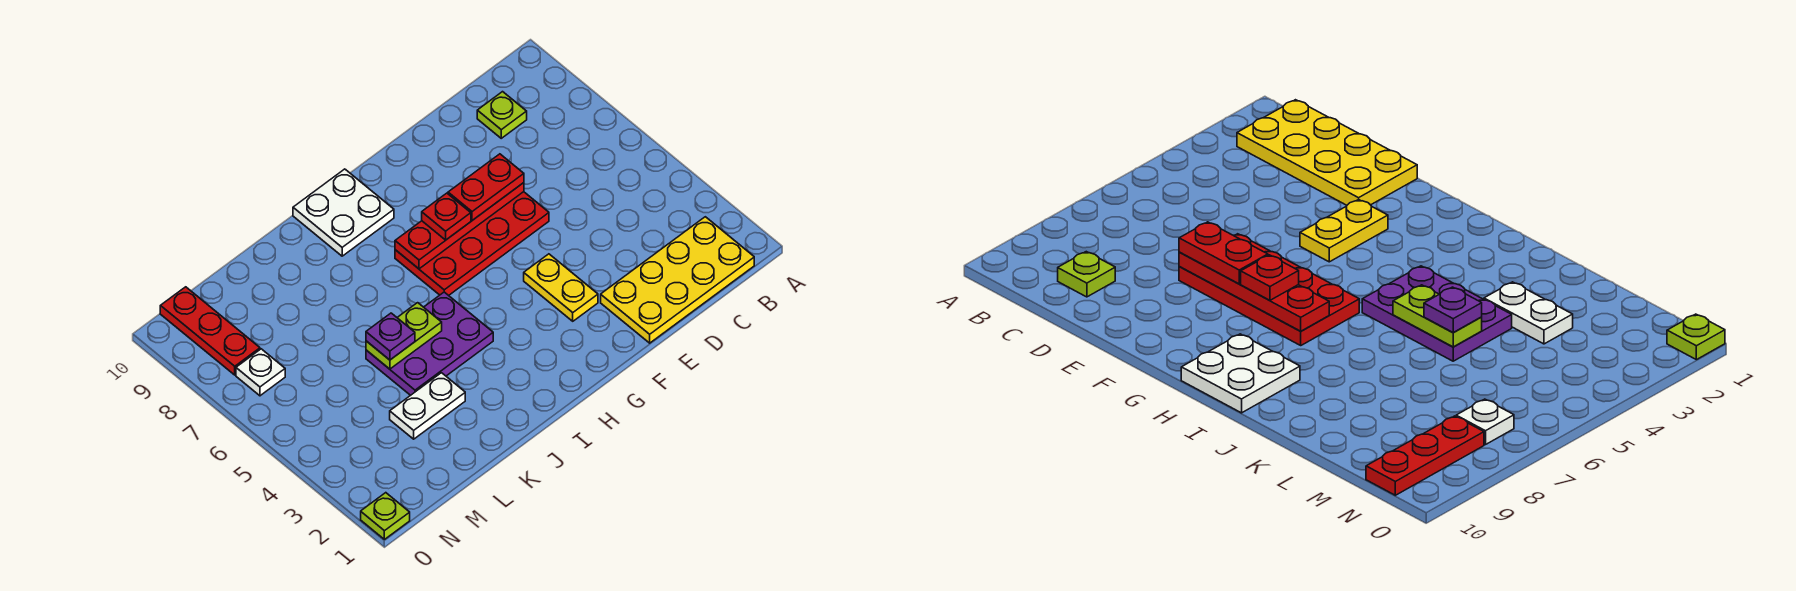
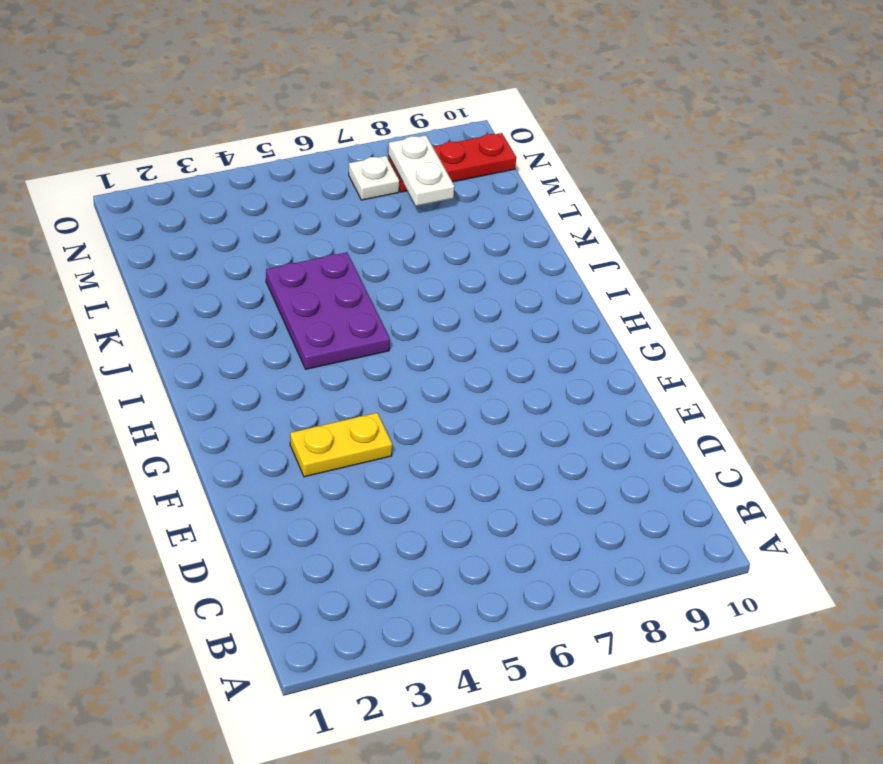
white plate M8:N8 level 2 -> white plate K3:L3 level 1
none -> yellow plate B1:E2 level 1
none -> lime plate C9 level 1
none -> red plate E6:H7 level 1

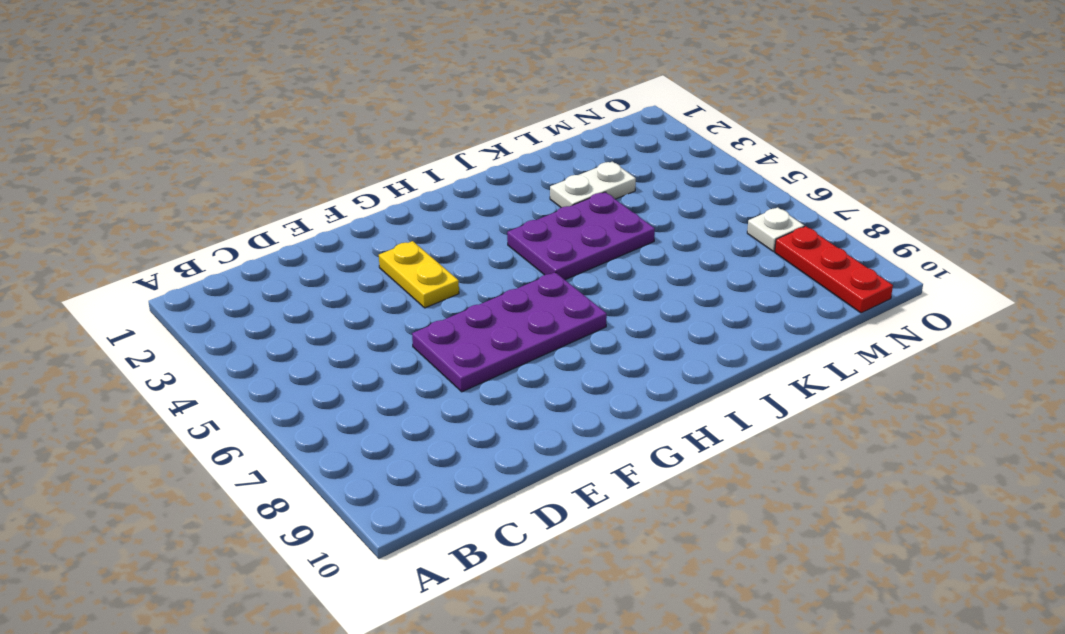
purple plate E6:H7 level 1 -> red plate E6:H7 level 1
none -> yellow plate B1:E2 level 1
none -> lime plate C9 level 1
none -> white plate H9:I10 level 1

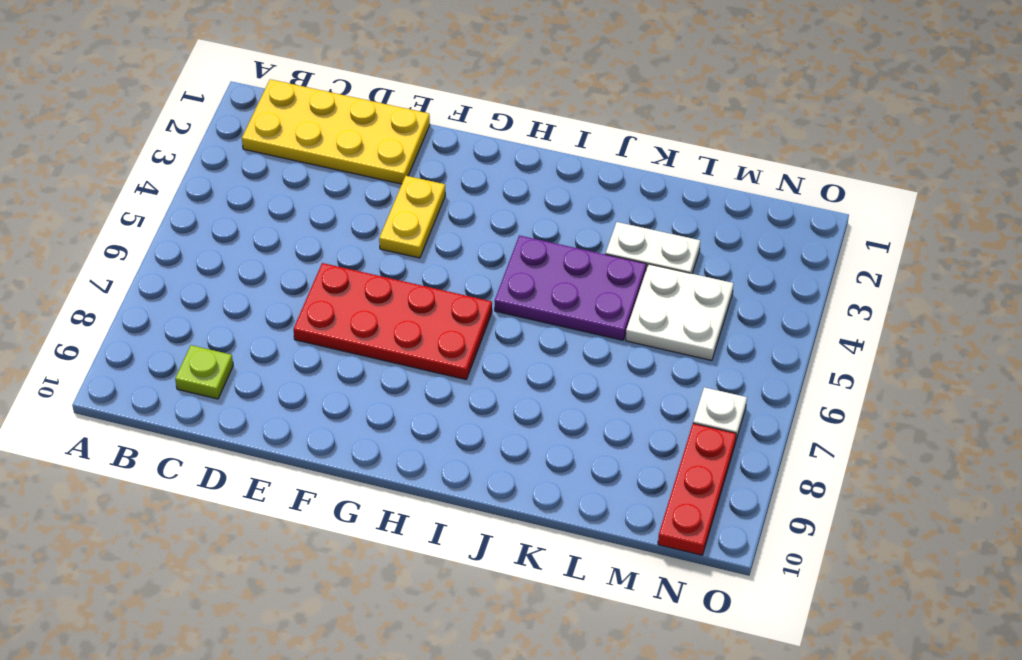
white plate L4:M5 level 1 -> white plate H9:I10 level 1
none -> lime plate O1 level 1
none -> red plate E7:H7 level 2
none -> lime plate J5:K5 level 2

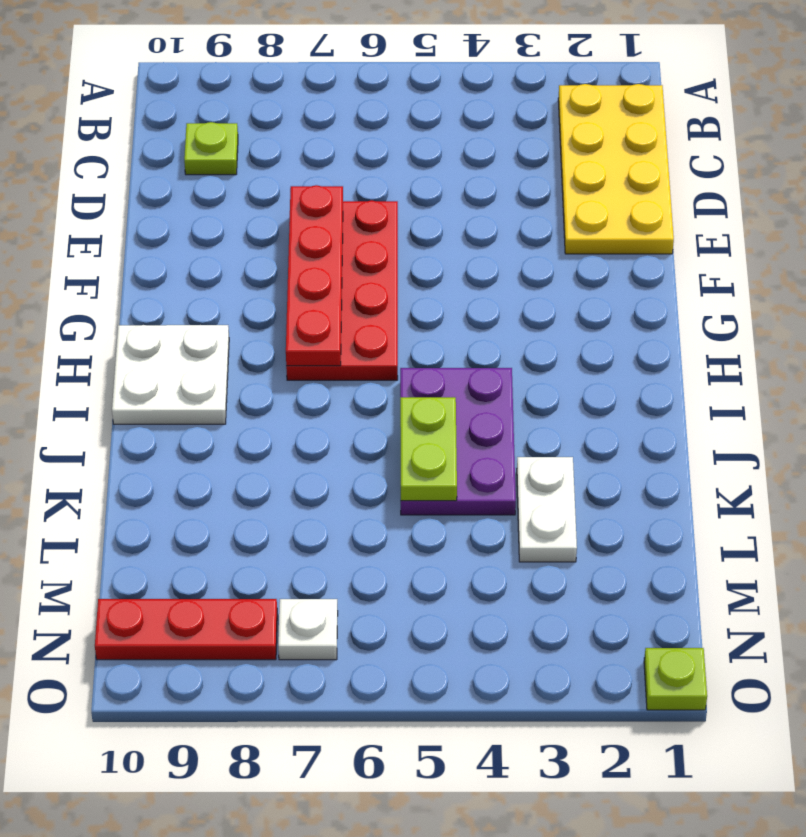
none -> yellow plate F3:F4 level 1
none -> red plate E7:F7 level 3
none -> red plate G7 level 3

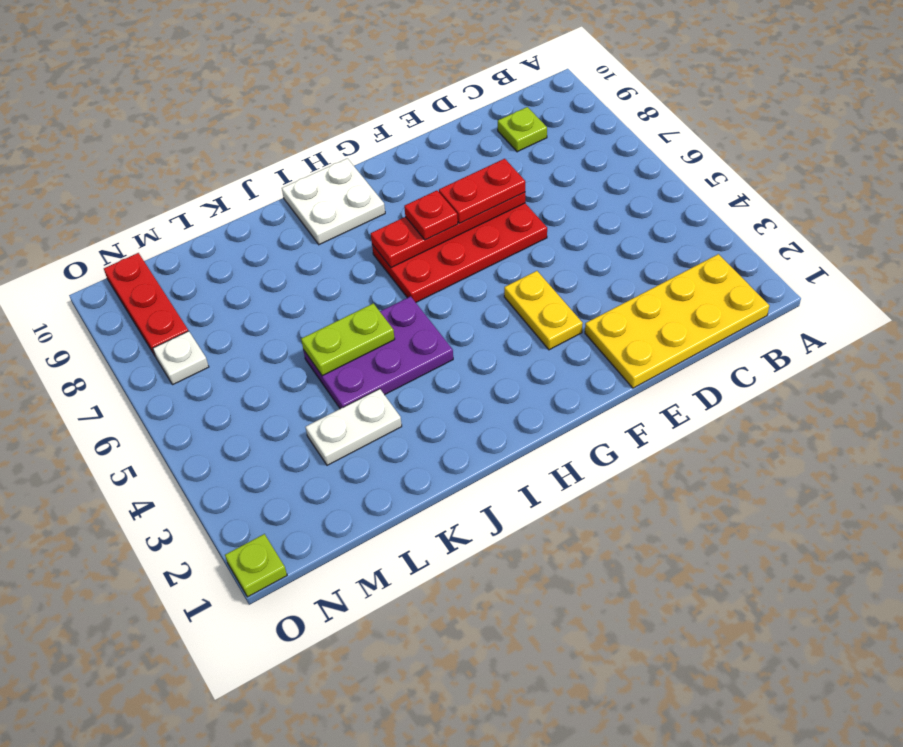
none -> purple plate K5 level 3

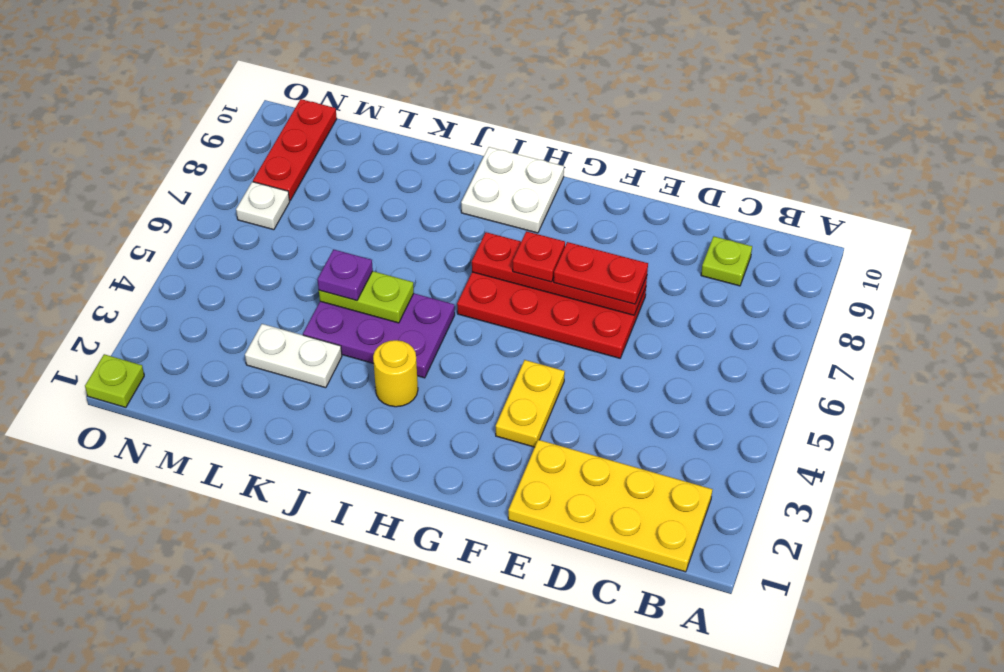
yellow round brick I3 level 1 -> none

